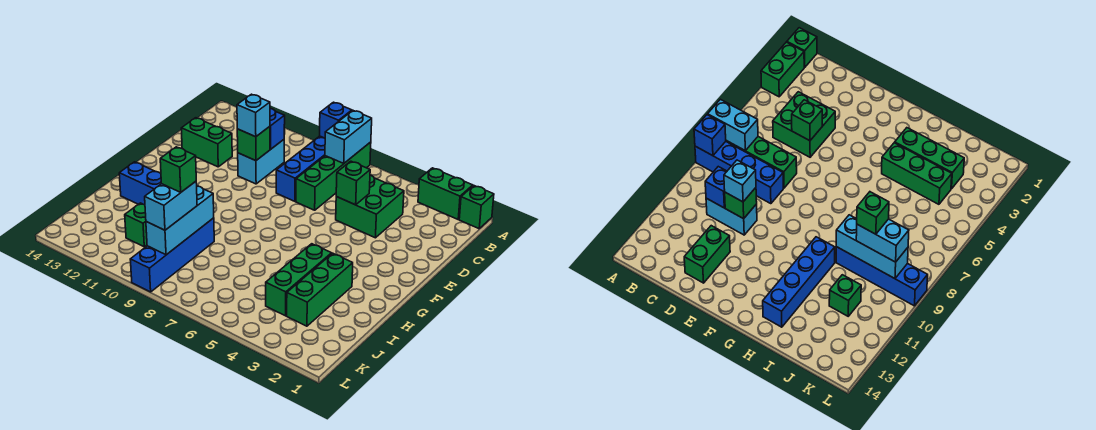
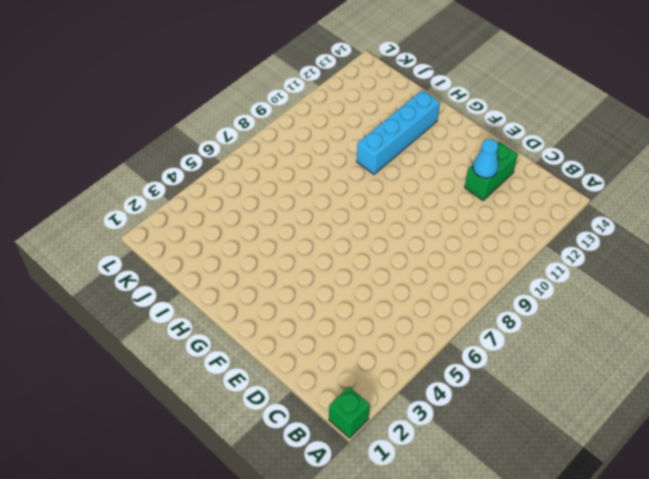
cyan cone D12 level 2 -> none
cyan brick H10:H13 level 1 -> blue brick H10:H13 level 1
none -> green brick A2:A3 level 1
none -> green brick A7:D7 level 1
none -> blue brick A8:D8 level 1

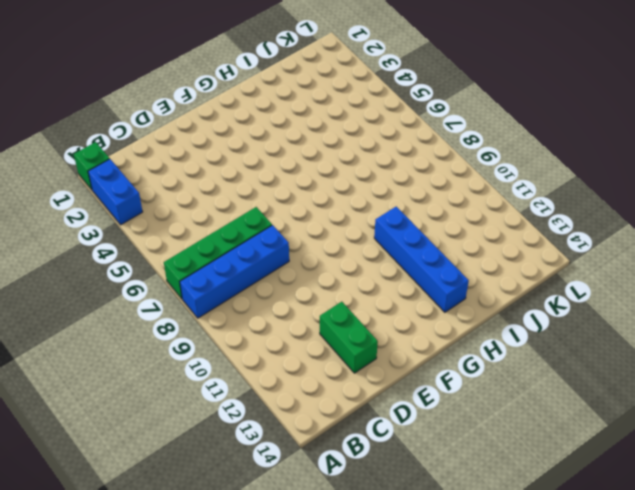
blue brick A2:A3 level 1 -> green brick A2:A3 level 1
none -> green brick C4:D5 level 1
none -> cyan brick C10:D10 level 1
none -> green brick H3:J3 level 1

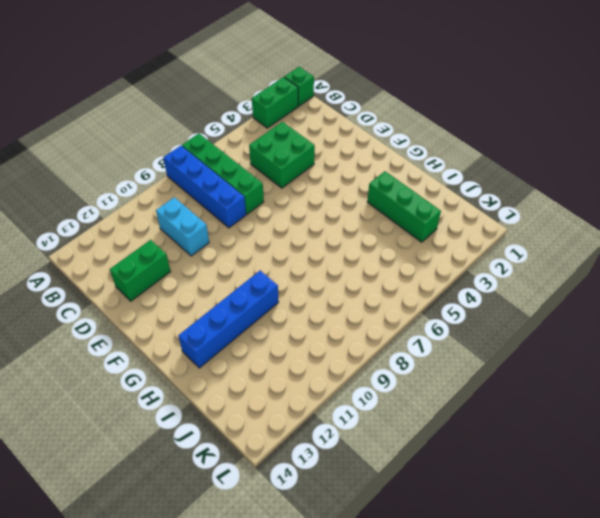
none -> green brick H4:J4 level 1
none -> blue brick I9:L9 level 1
none -> green brick J11 level 1

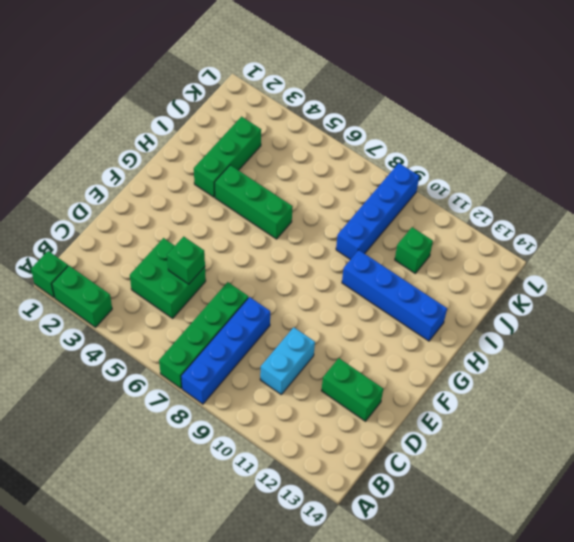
green brick H4:H6 level 1 -> green brick H4:J4 level 1
none -> cyan brick A7:B7 level 2
none -> blue brick A8 level 2
none -> blue brick C10 level 2

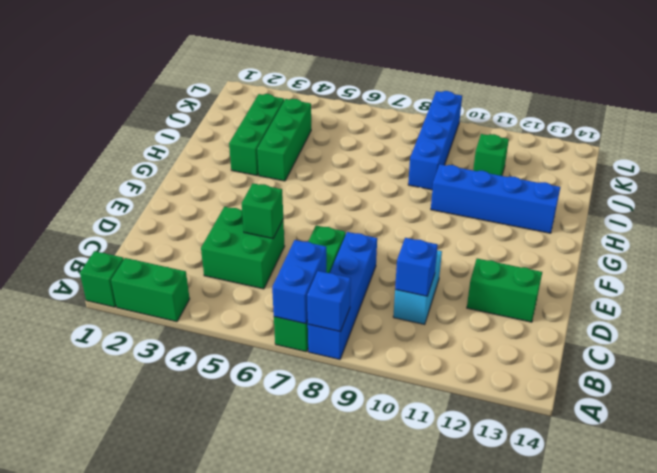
blue brick A7:B7 level 2 -> cyan brick A7:B7 level 2
none -> green brick D10 level 2
none -> cyan brick I9:K9 level 2
none -> cyan brick D10 level 3

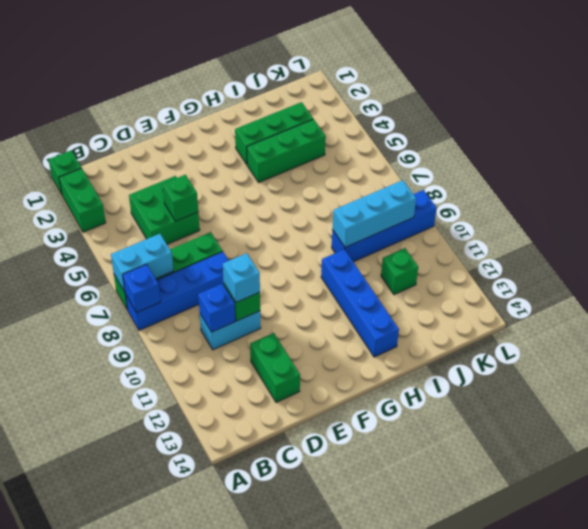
none -> cyan brick J9:K9 level 3
none -> green brick J9 level 4

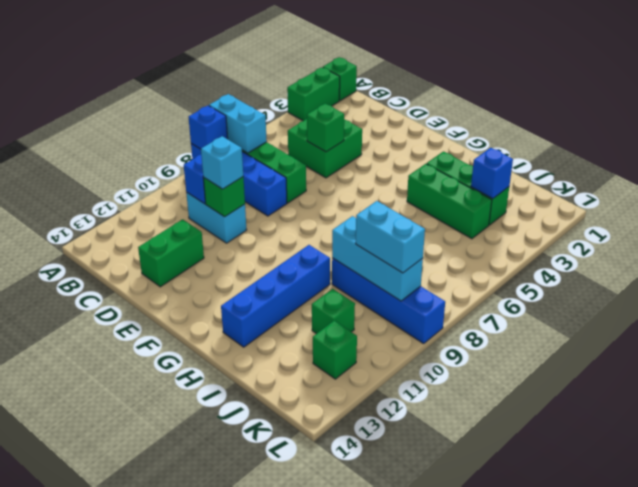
blue brick J3 level 2 -> none
green brick K12 level 1 -> green brick J9 level 4

